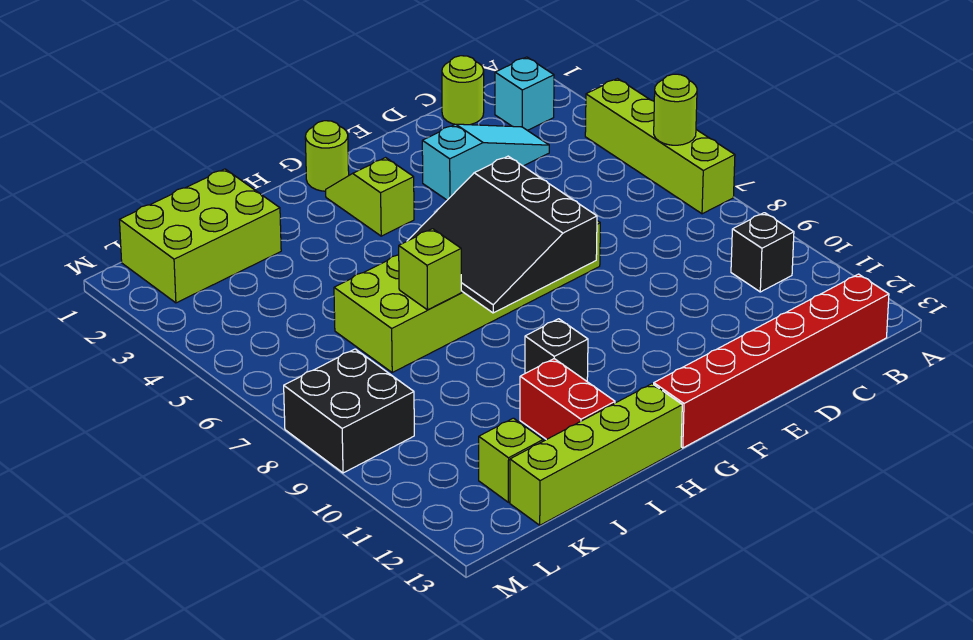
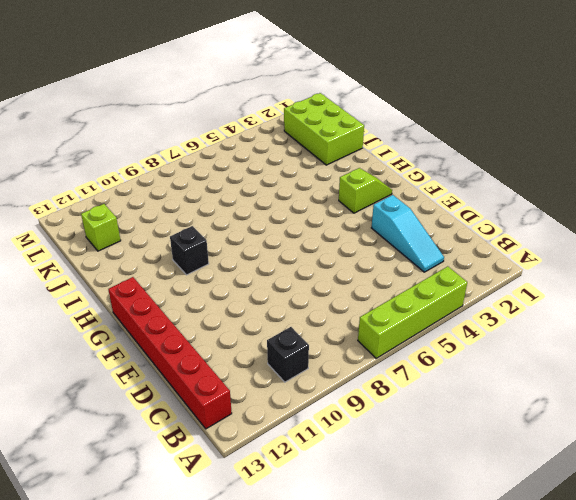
none -> cyan brick B2 level 1
none -> lime round brick C1 level 1
none -> lime brick E6:J7 level 1

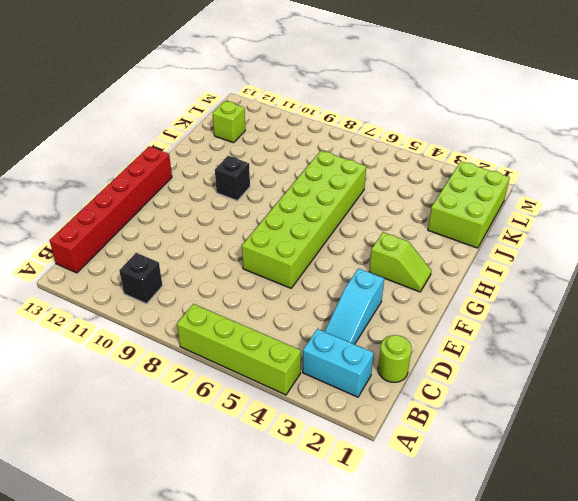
cyan brick B2:B3 level 1 -> cyan brick B2 level 1
none -> lime round brick G1 level 1
none -> lime brick H13:K13 level 1
none -> red brick I11:I12 level 1

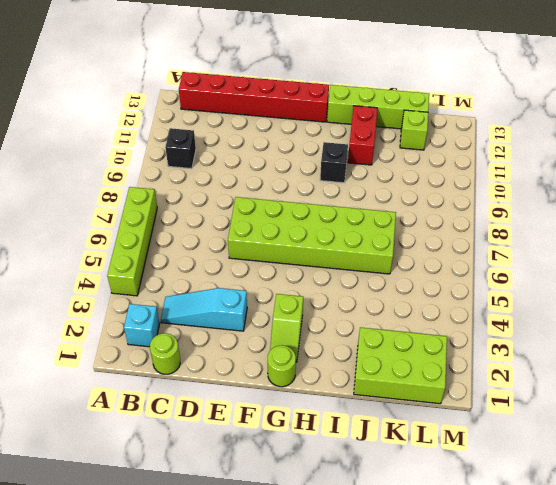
none -> black brick L8:M9 level 1
none -> lime round brick A6 level 2
none -> black slope F6:H8 level 2 top F

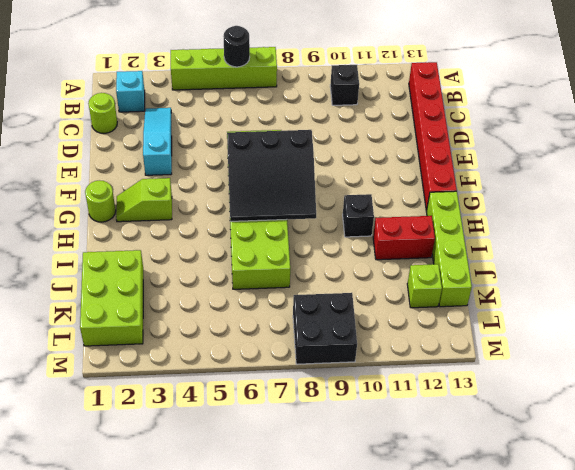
black round brick A6 level 2 -> lime round brick A6 level 2
none -> lime brick I7 level 2

